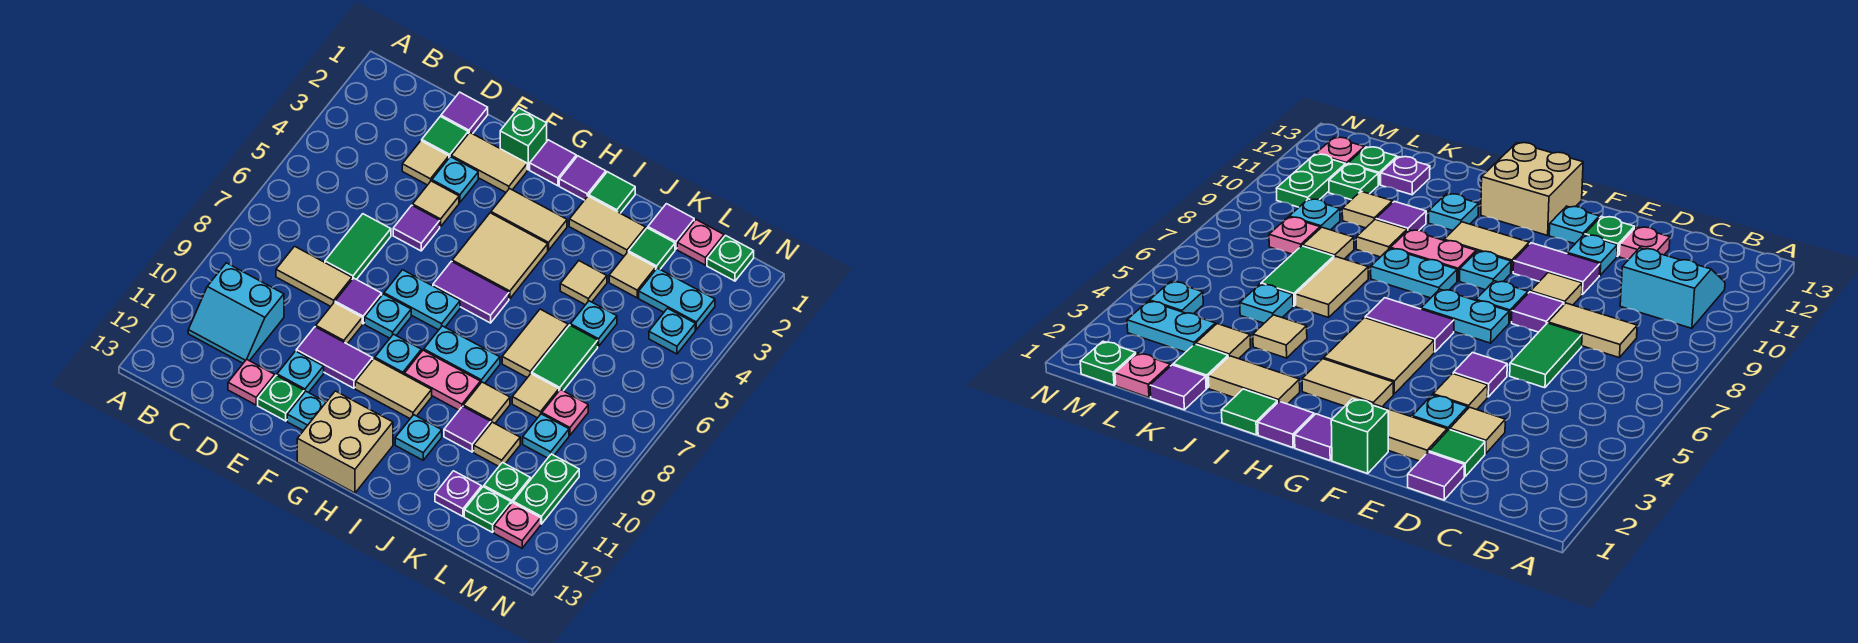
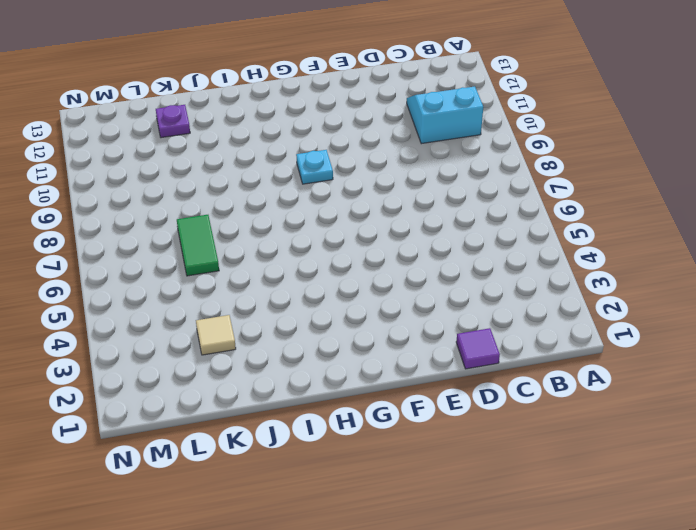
none -> tan tile C8:D8 level 1
none -> green tile D2 level 1
none -> tan tile D3 level 1
none -> green tile D6:D7 level 1

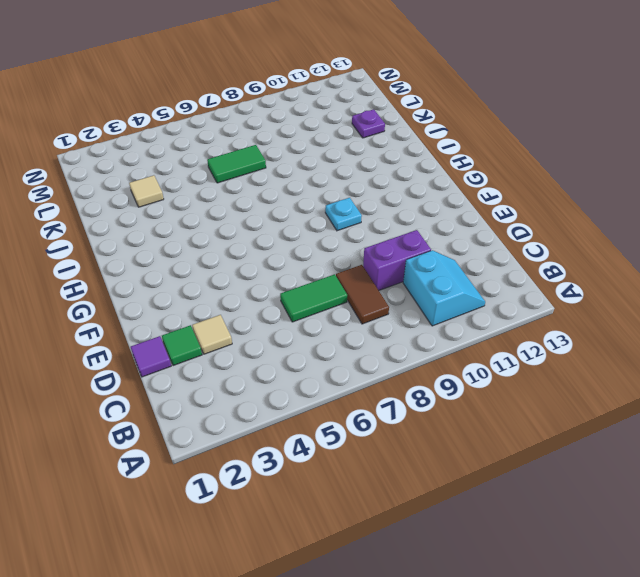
brown tile C8:D8 level 1 -> tan tile C8:D8 level 1
purple brick D9:D10 level 1 -> none
none -> pink plate D12 level 1
none -> tan tile E2:F2 level 1
none -> cyan plate E3 level 1
none -> tan tile E4 level 1

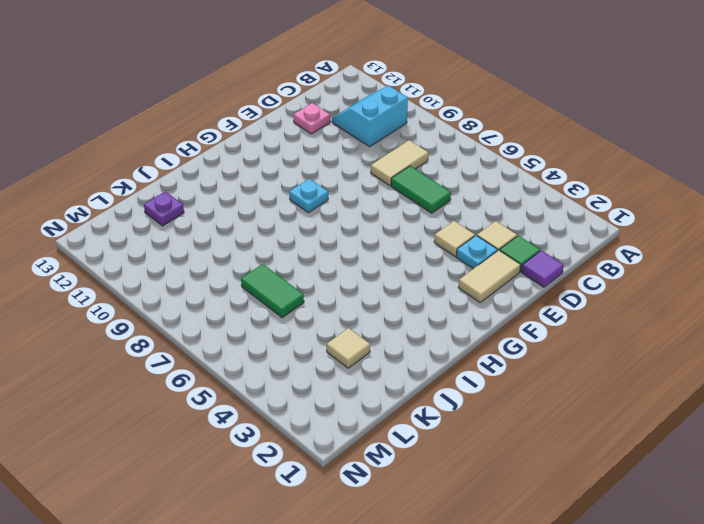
none -> purple tile E5 level 1
none -> purple tile E8 level 1
none -> tan tile E9 level 1
none -> purple tile E10:F10 level 1

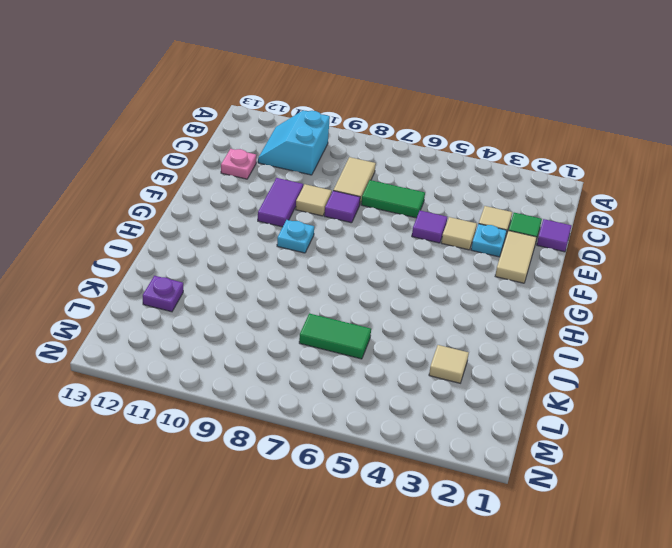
none -> cyan plate E11 level 1
none -> green plate E12 level 1
none -> green brick F1 level 1
none -> cyan plate F7:G7 level 1

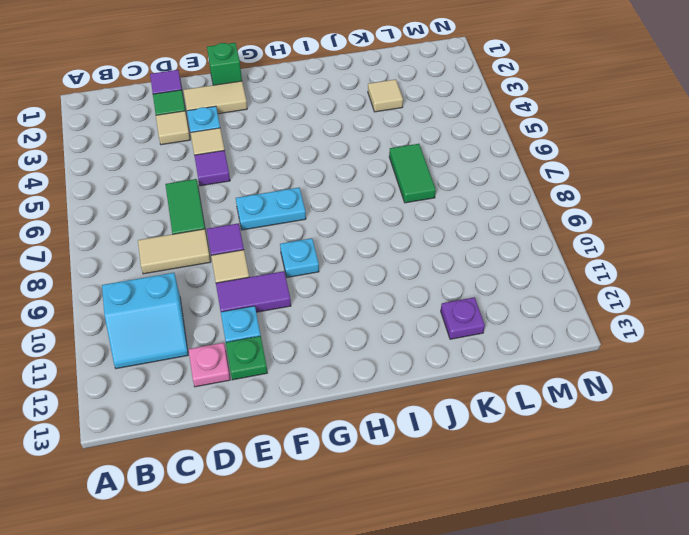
none -> cyan plate F8 level 1
none -> cyan plate F12 level 1
none -> purple tile G1 level 1
none -> tan tile G3:H3 level 1

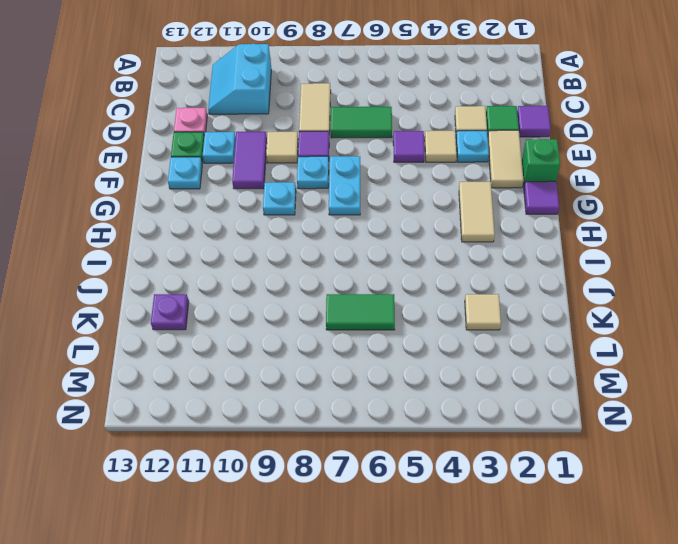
none -> tan tile G4:H5 level 1
none -> purple tile G6:H6 level 1
none -> tan tile G10:H10 level 1
none -> tan brick G12:H13 level 1

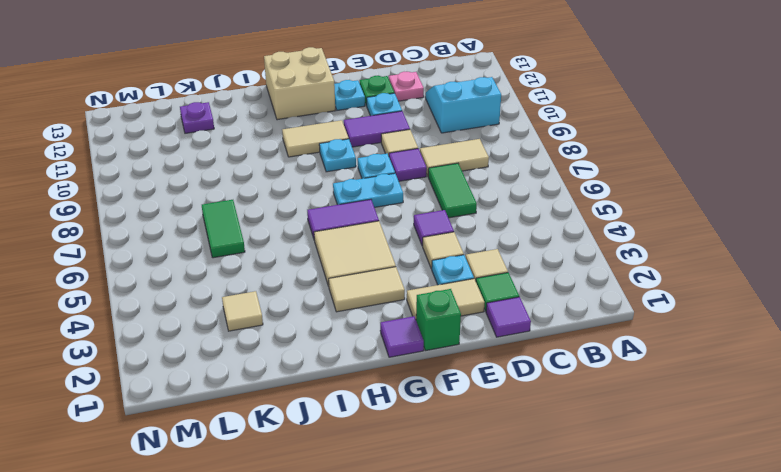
none -> purple tile H1 level 1
none -> cyan plate H8:I8 level 1
none -> pink plate H9:I9 level 1
none -> green tile I1 level 1

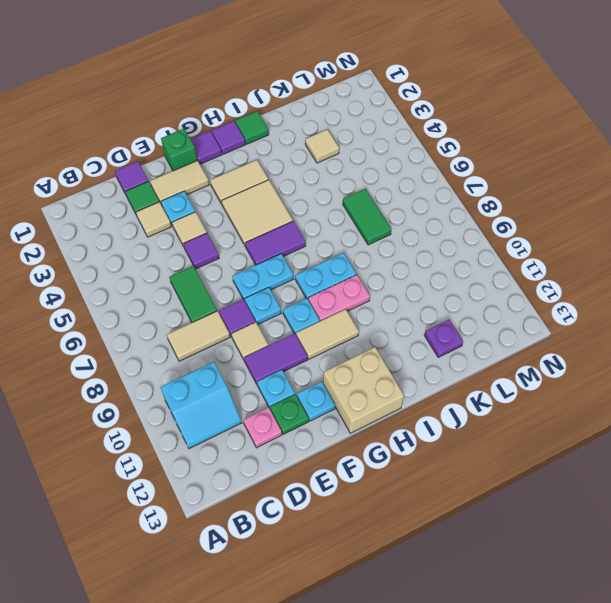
none -> tan tile I2:J2 level 1
none -> cyan plate I11 level 1
none -> tan tile J4 level 1
none -> tan tile J6:J7 level 1

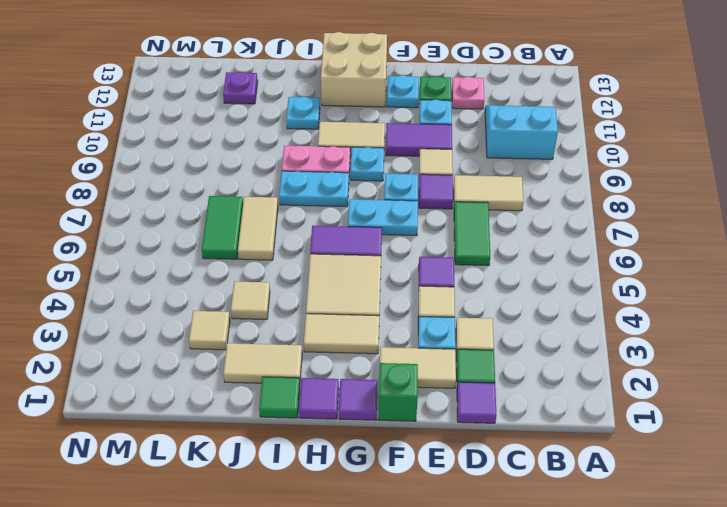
none -> tan tile J9 level 1
none -> purple tile J10 level 1
none -> purple tile K1 level 1
none -> green tile K2 level 1

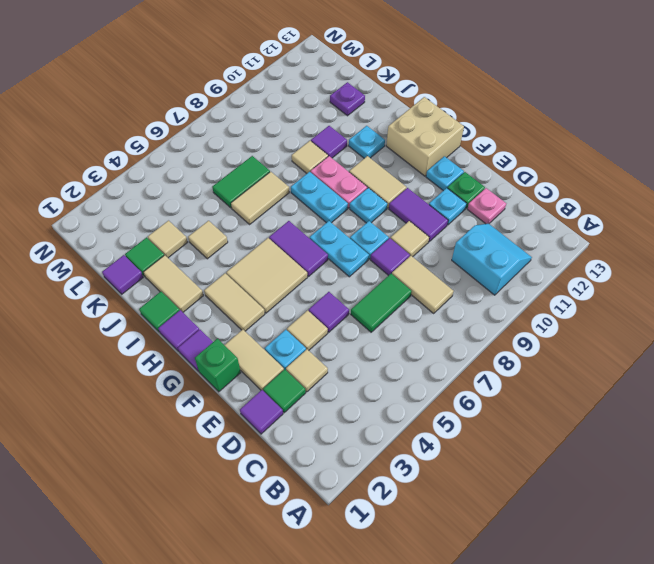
none -> cyan plate K5 level 1
none -> tan tile K8 level 1
none -> tan tile K10 level 1
none -> pink plate L1 level 1

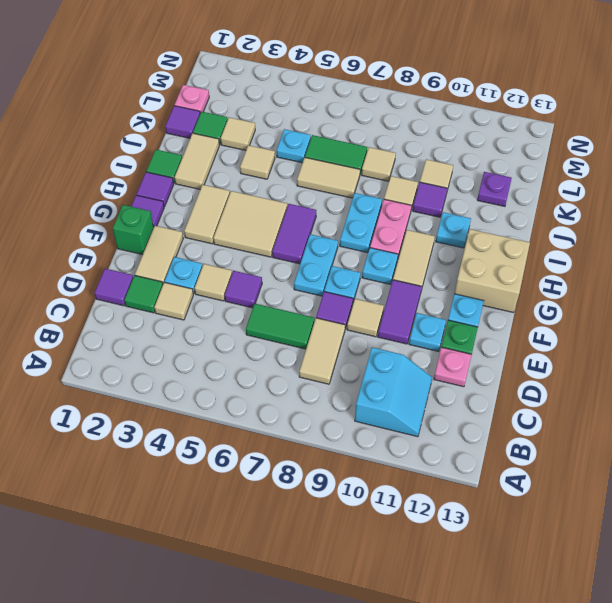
none -> cyan plate L3:M3 level 1
none -> pink plate L8 level 1
none -> cyan plate L9 level 1
none -> green plate L11 level 1

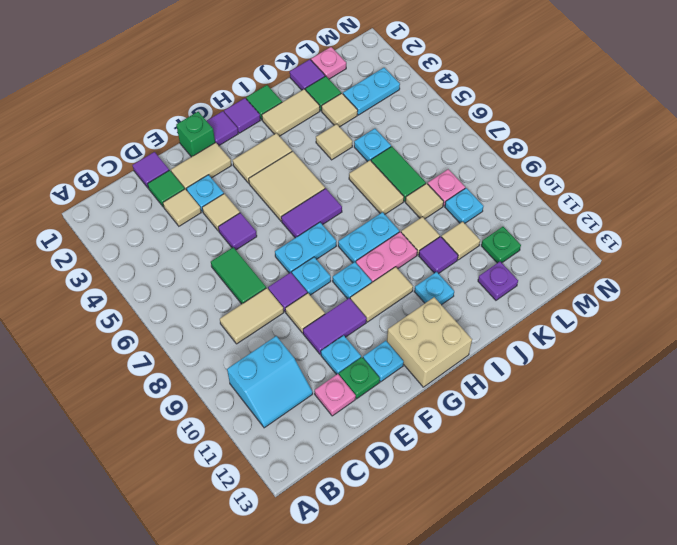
none -> green plate L12 level 1
none -> green plate M1 level 1
none -> cyan plate M4 level 1
none -> green plate M10:M11 level 1

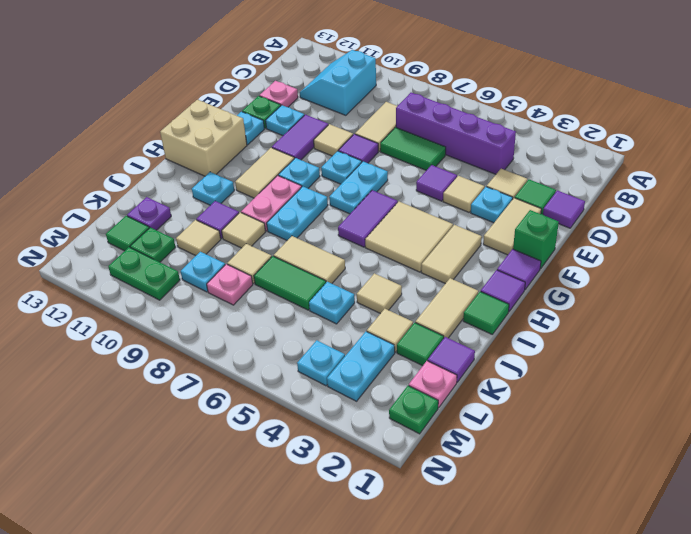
purple brick C4:C7 level 1 -> none
green tile L12 level 1 -> green plate L12 level 1
none -> pink plate M12 level 1

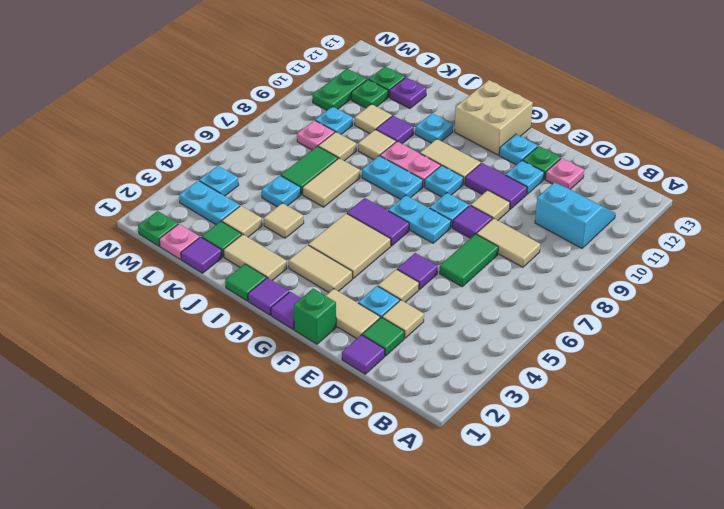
none -> pink plate M12 level 1

